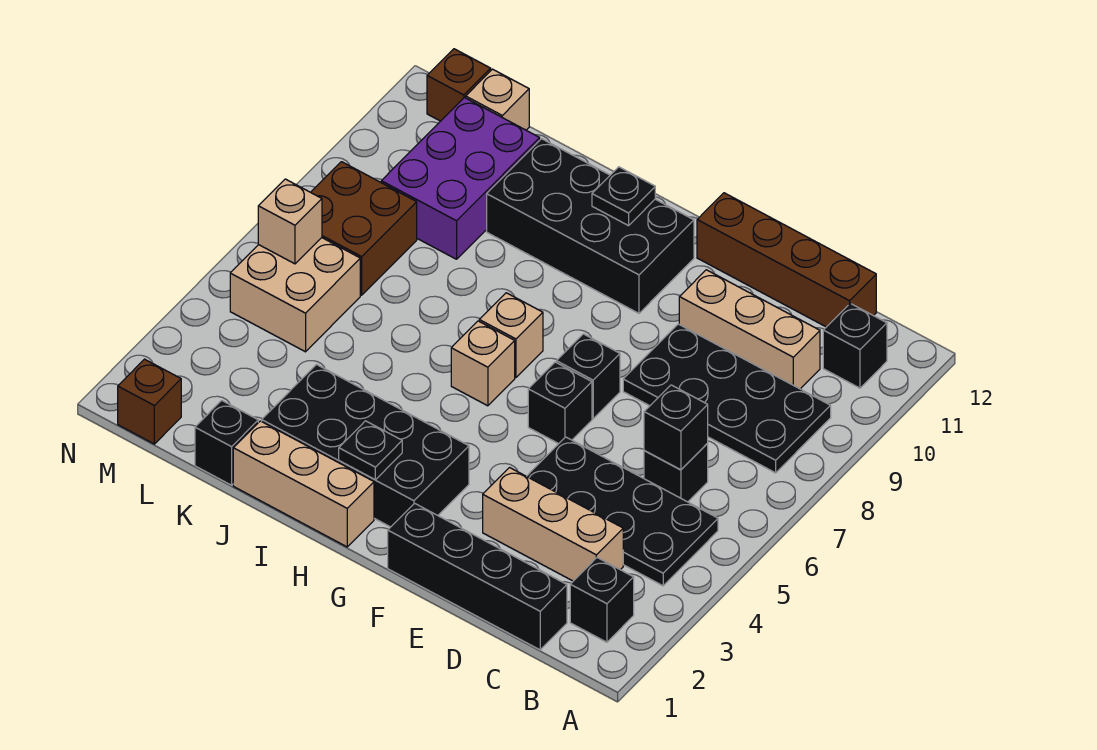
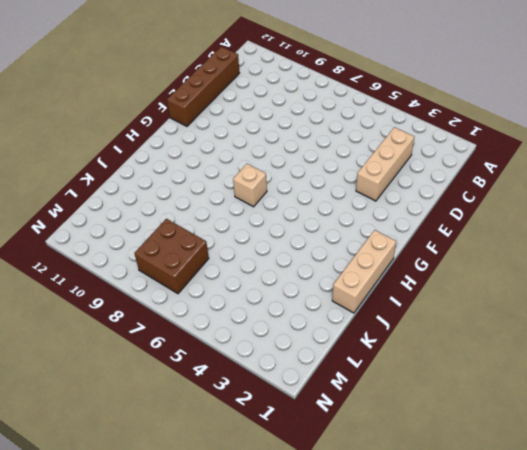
none -> black brick B2 level 1
none -> black plate B4:E5 level 1
none -> black plate B8:E9 level 1

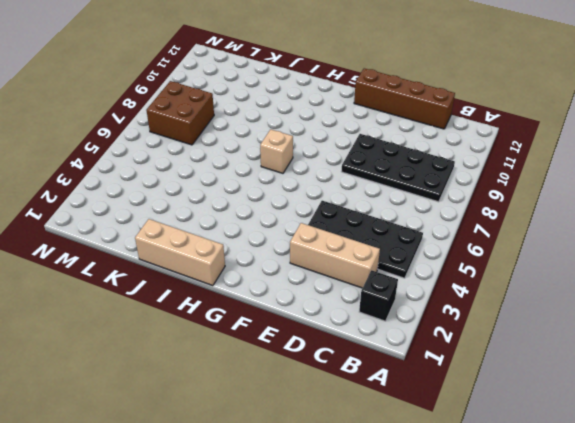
none -> black brick B11 level 1
none -> black brick C1:F1 level 1
none -> black brick C6 level 1

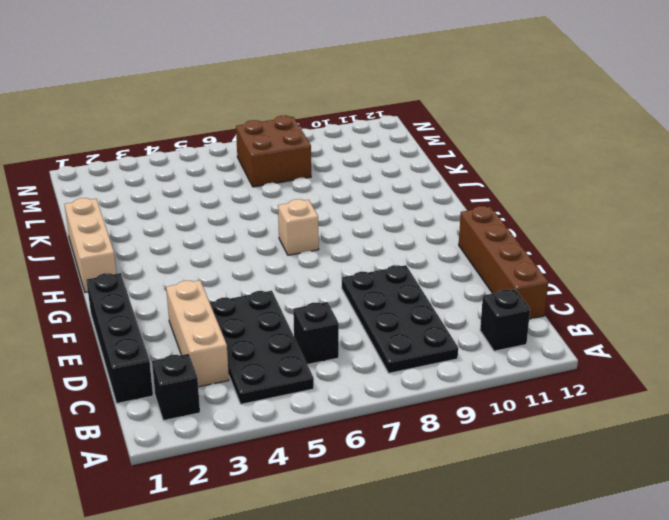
none -> tan brick C10:E10 level 1
none -> black brick F6 level 1
none -> black brick F7 level 1

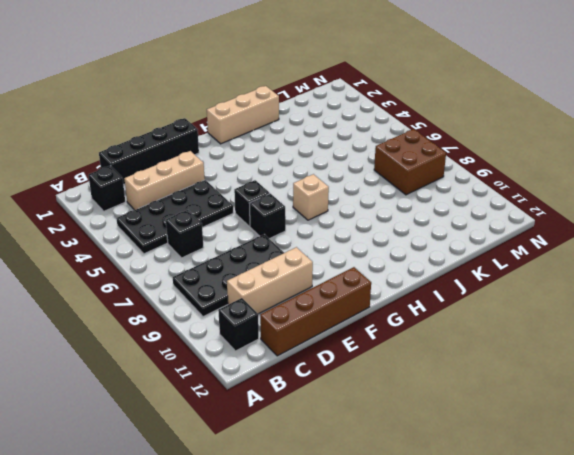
none -> black brick G2:J3 level 1
none -> black brick G10:J11 level 1
none -> tan brick H6 level 1

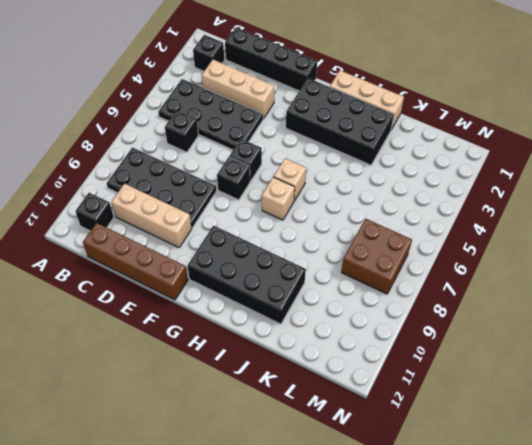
none -> black brick K1 level 1
none -> purple brick K9:L11 level 1
none -> tan brick L5:M6 level 1

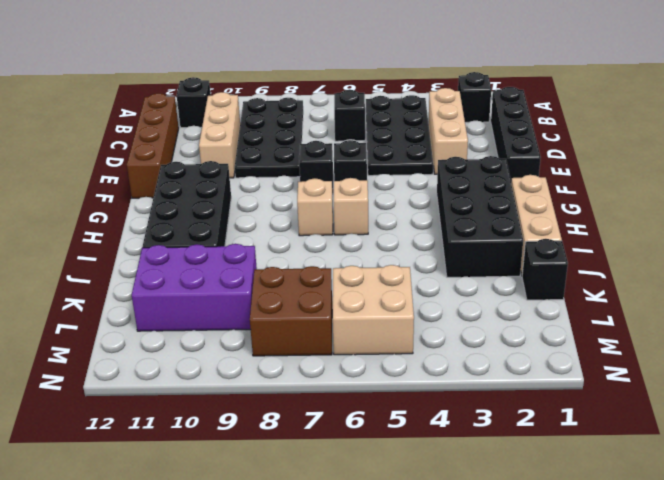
none -> tan brick L12 level 1
none -> brown brick M1 level 1
none -> brown brick M12 level 1

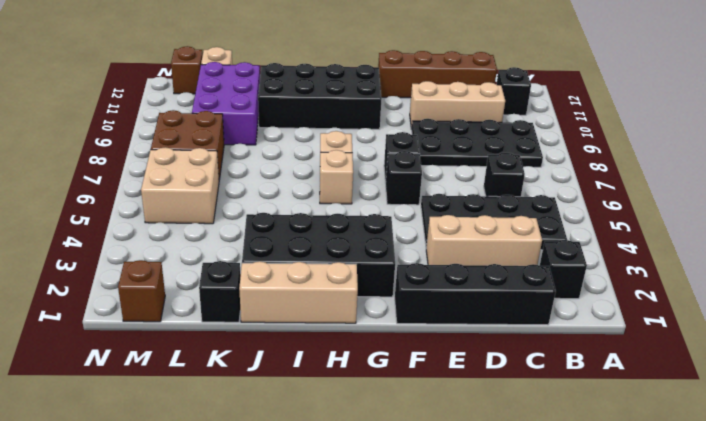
none -> black brick C6 level 2
none -> black plate H2 level 2
none -> black plate H11 level 2

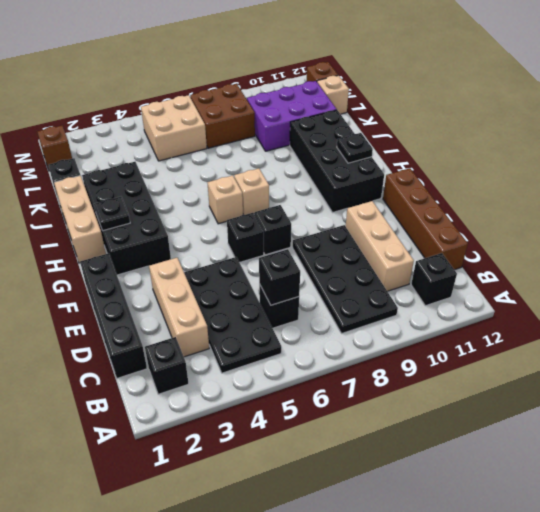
none -> tan brick M6 level 2

